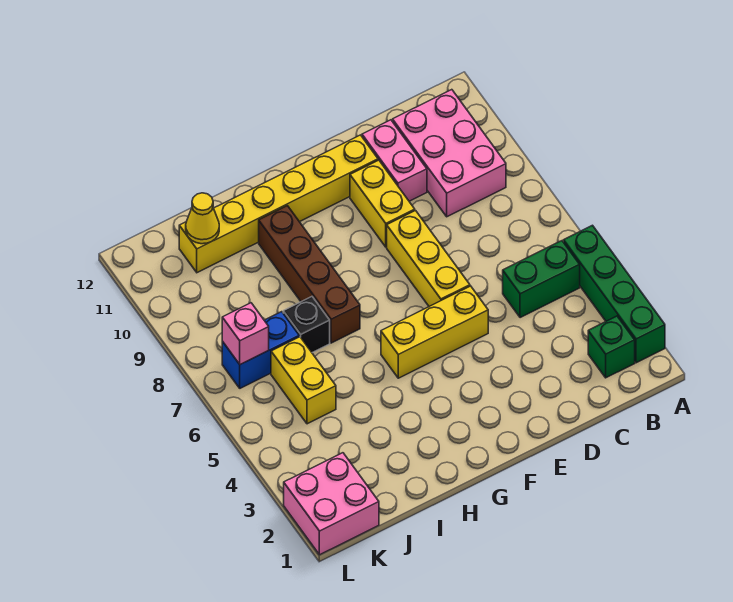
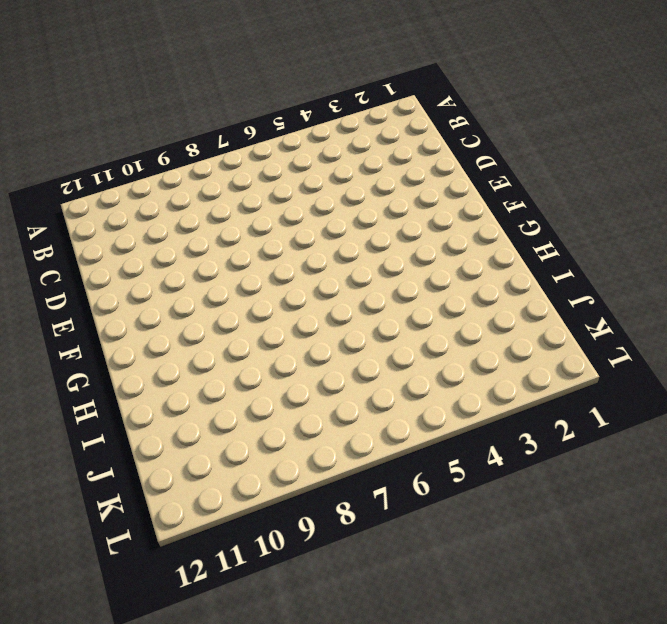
none -> green brick A2:A5 level 1
none -> green brick B2 level 1
none -> green brick B5:C5 level 1

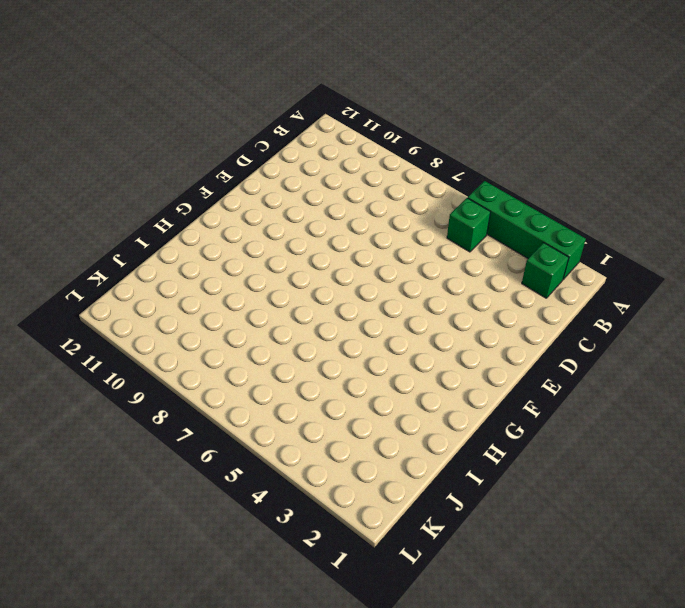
green brick B5 level 1 -> green brick B5:C5 level 1
none -> pink brick B9:C11 level 1
none -> pink brick D10:D11 level 1
none -> yellow brick E5:G5 level 1

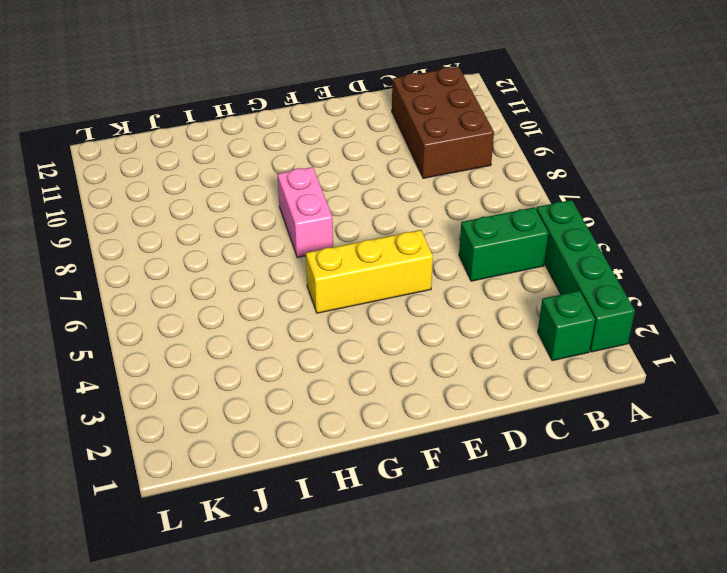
brown brick B9:C11 level 1 -> pink brick B9:C11 level 1
pink brick G7:G8 level 1 -> pink brick D10:D11 level 1
none -> yellow brick E6:E8 level 1
none -> yellow brick E9:E10 level 1
none -> yellow brick E11:J11 level 1

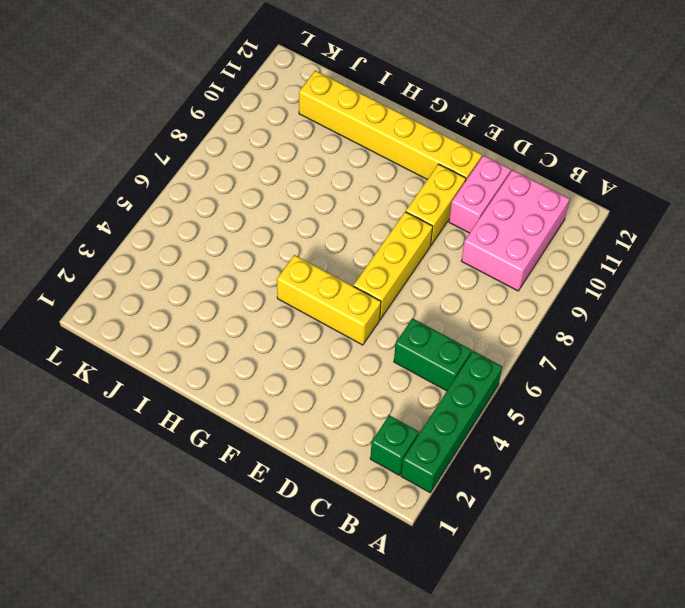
none -> brown brick H7:H10 level 1
none -> black brick I7 level 1
none -> yellow brick J5:J6 level 1

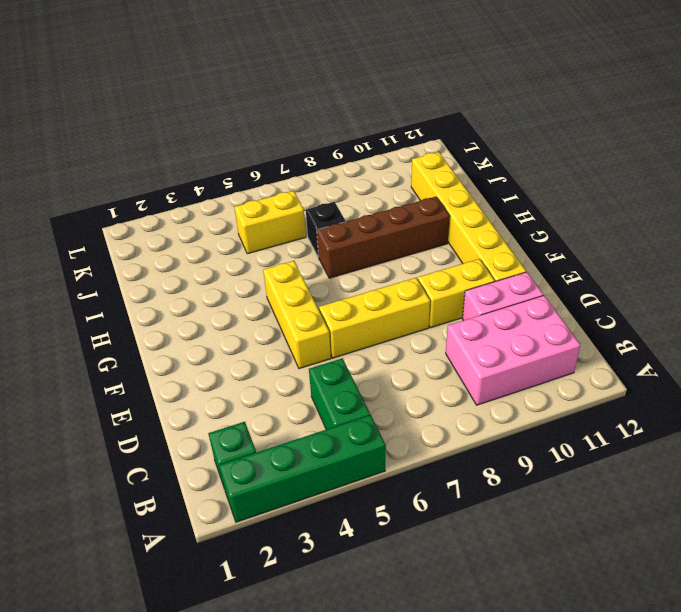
none -> blue brick J7:K7 level 1
none -> pink brick K1:L2 level 1
none -> yellow cone J11 level 2

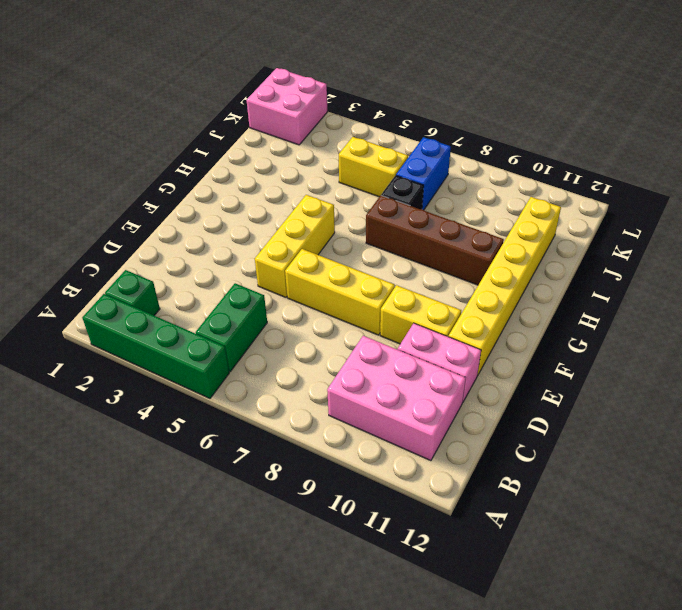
none -> yellow cone J11 level 2
none -> pink brick K7 level 2

